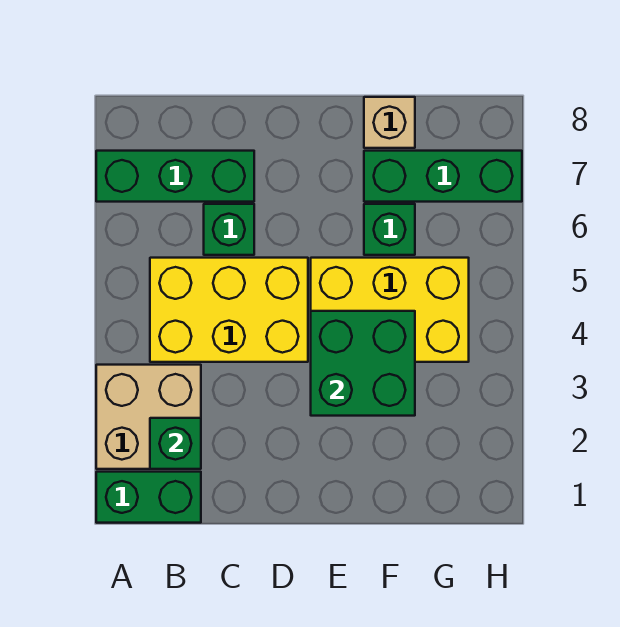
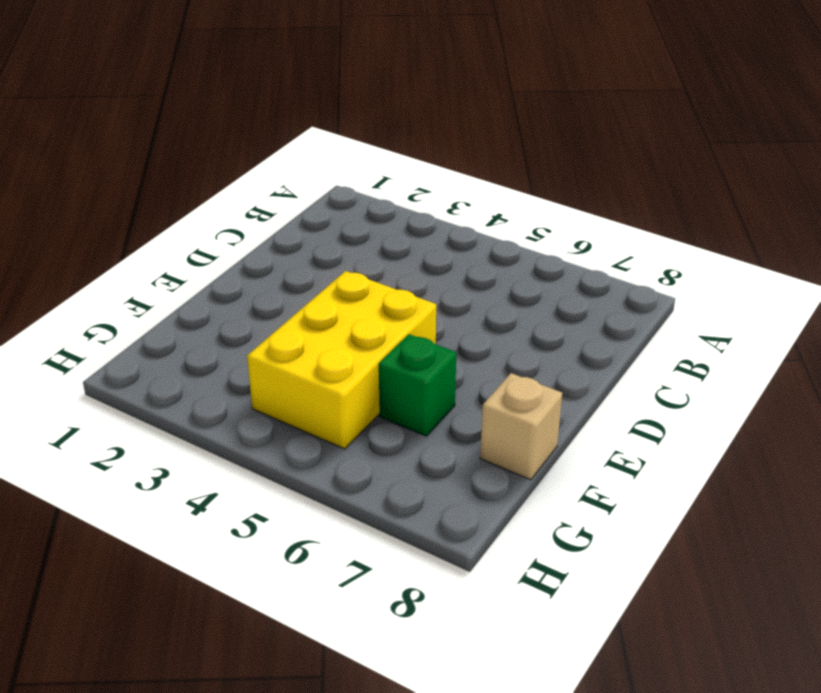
none -> green brick A1:B1 level 1
none -> tan brick A2:B3 level 1

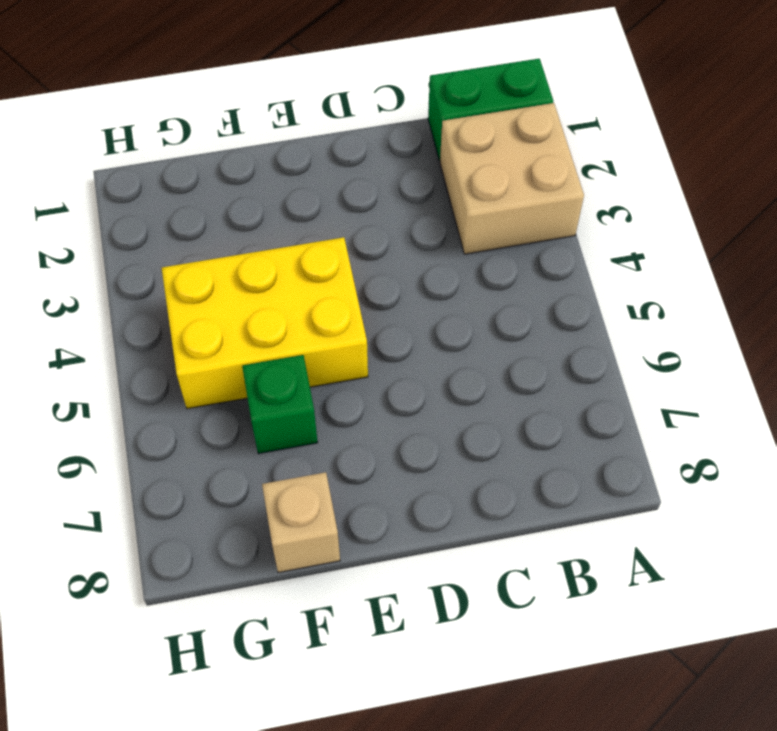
none -> green brick A7:C7 level 1
none -> yellow brick B4:D5 level 1

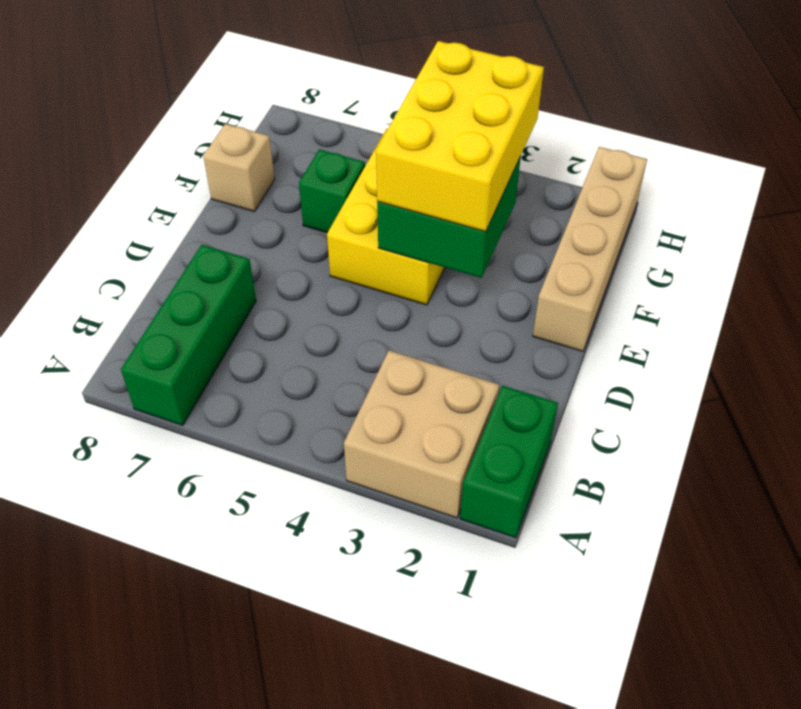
tan brick E1:H1 level 1 -> none
yellow brick E3:G4 level 3 -> yellow brick B4:D5 level 1
none -> green brick C6 level 1
none -> green brick F7:H7 level 1

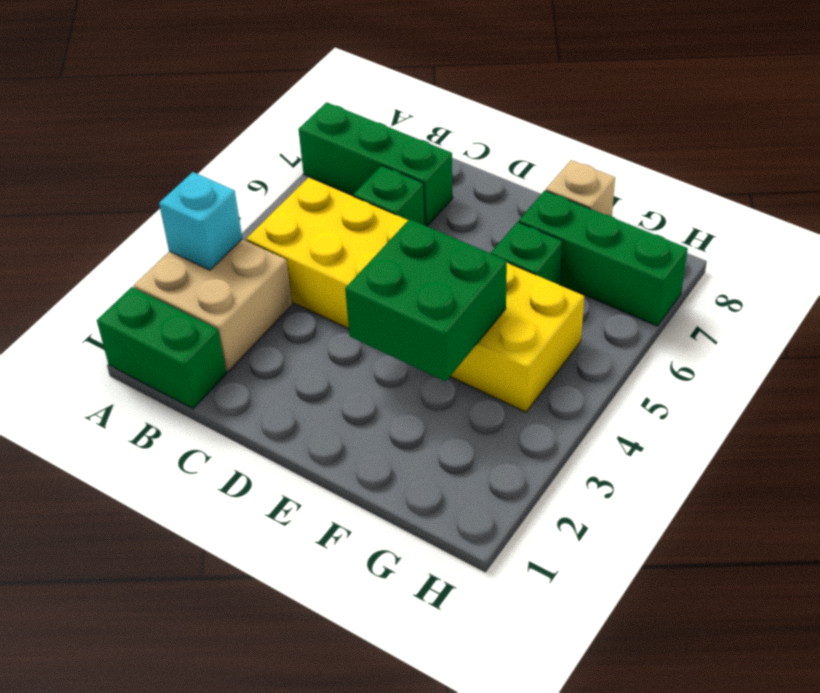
cyan brick A3 level 2 -> none
none -> green brick B2 level 2

